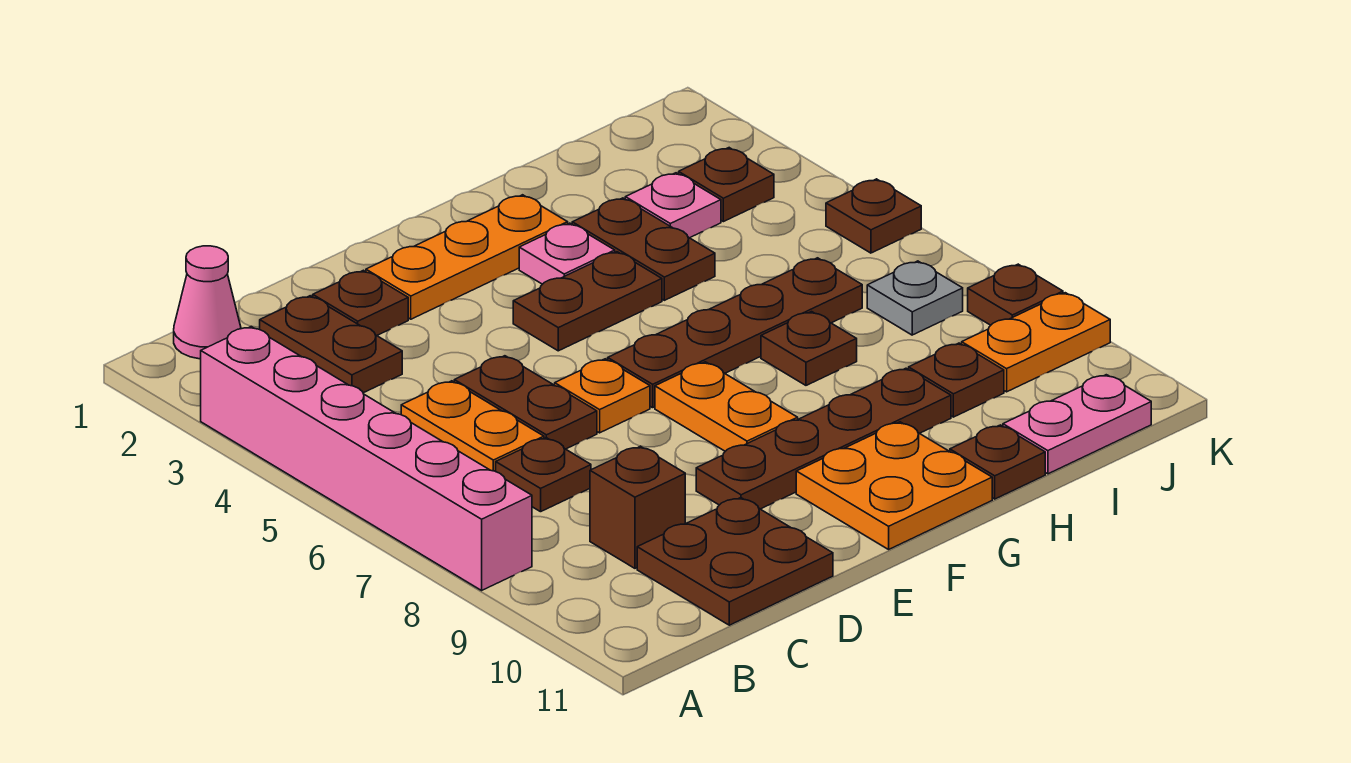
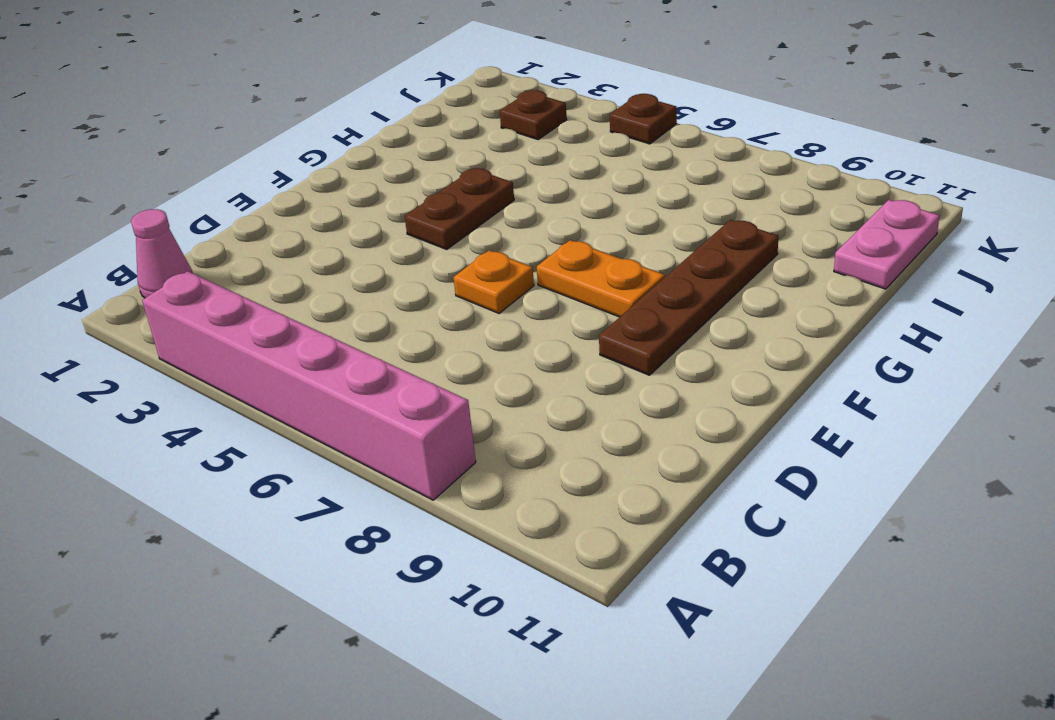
none -> brown plate C2:C3 level 1
none -> orange plate C5:C6 level 1
none -> brown plate C7 level 1

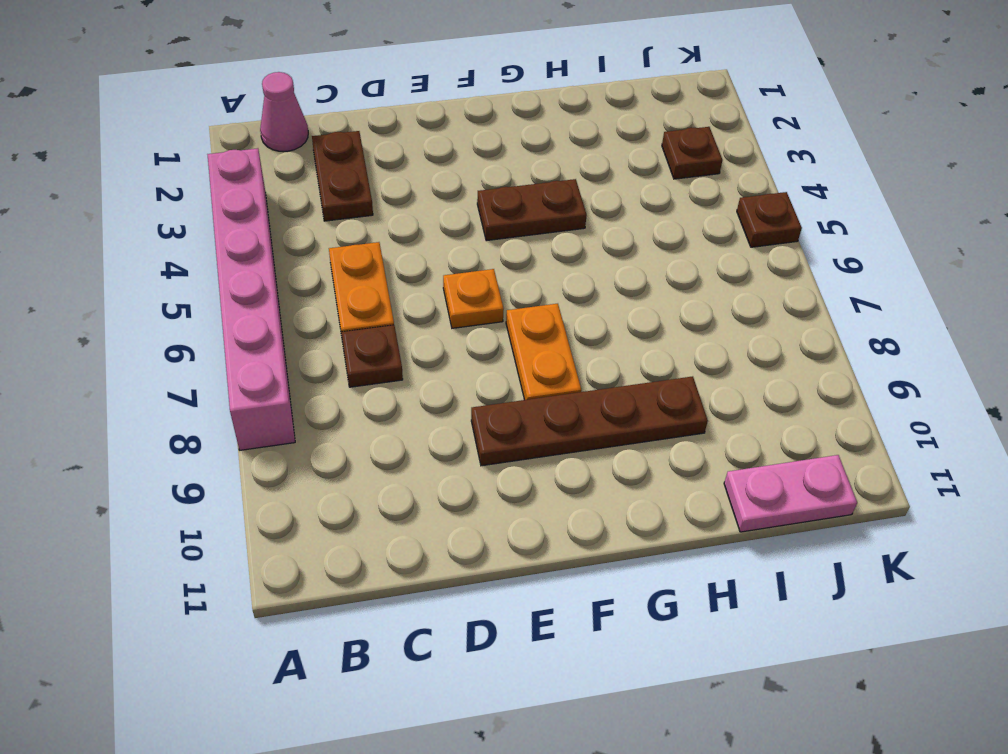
none -> brown brick C9 level 1
none -> brown plate C10:D11 level 1
none -> brown plate D2 level 1

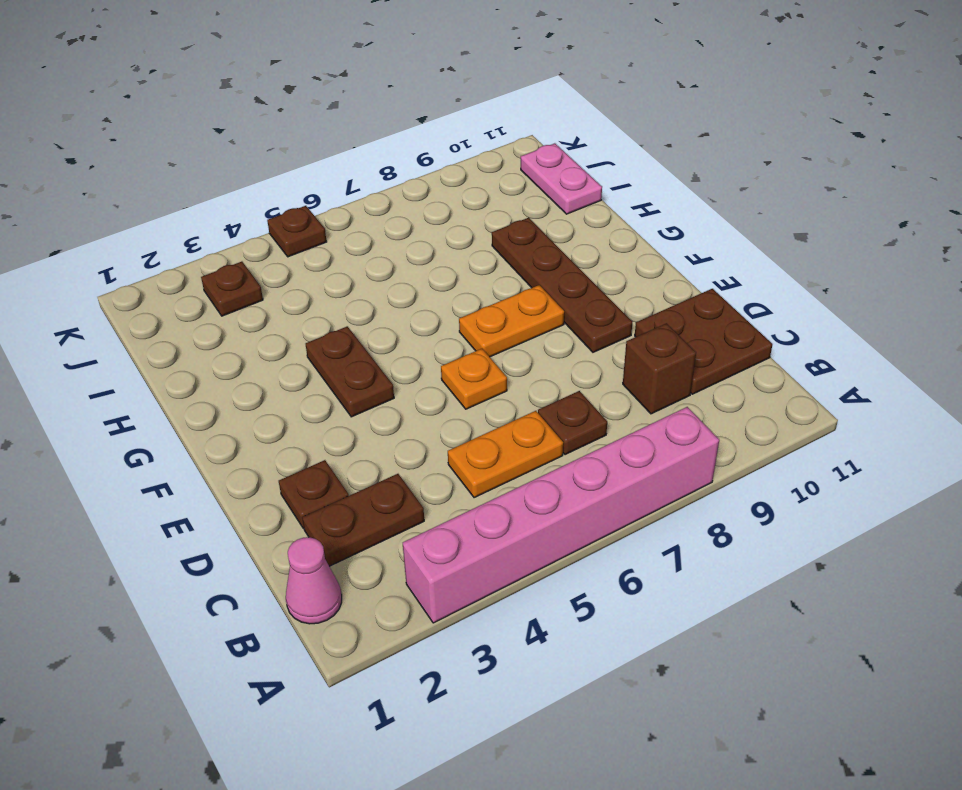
none -> brown plate D5:D6 level 1
none -> orange plate E2:G2 level 1
none -> brown plate F6:I6 level 1

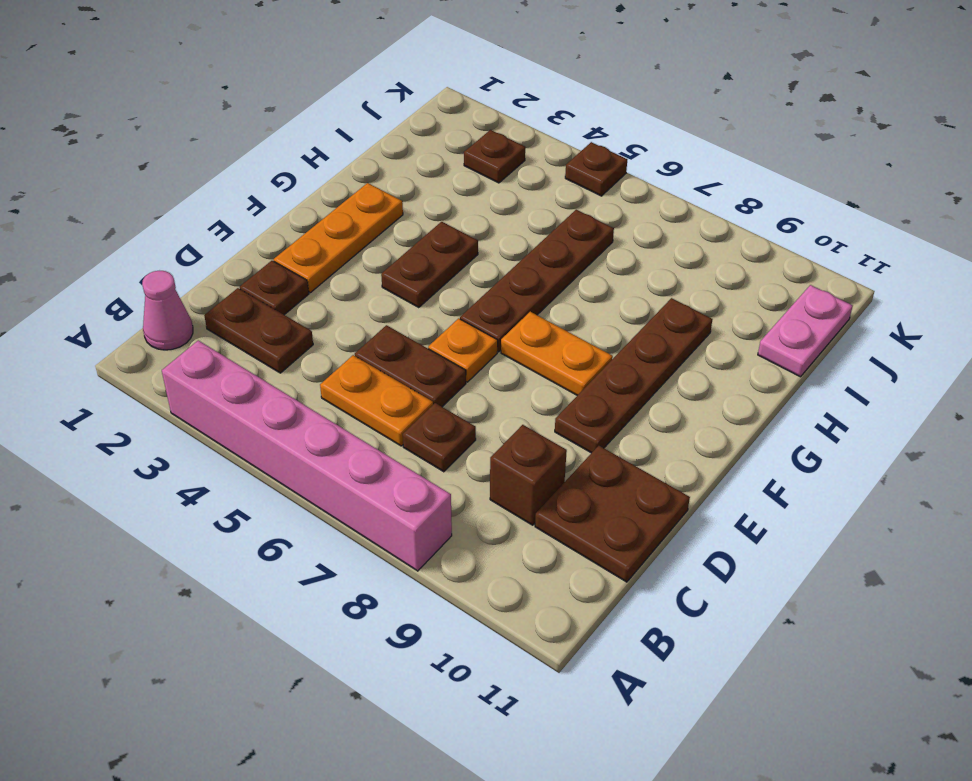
none -> orange plate F10:G11 level 1
none -> pink plate G3 level 1
none -> brown plate H3:H4 level 1

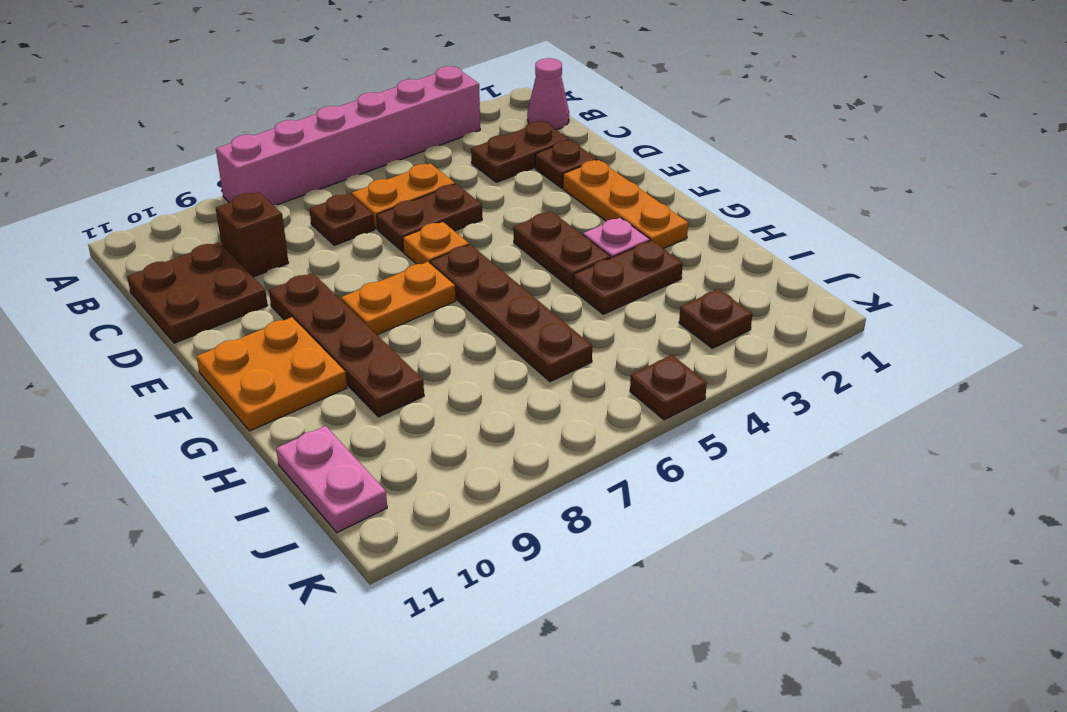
none -> brown plate H7 level 1
none -> brown plate H11 level 1
none -> pink plate I3 level 1

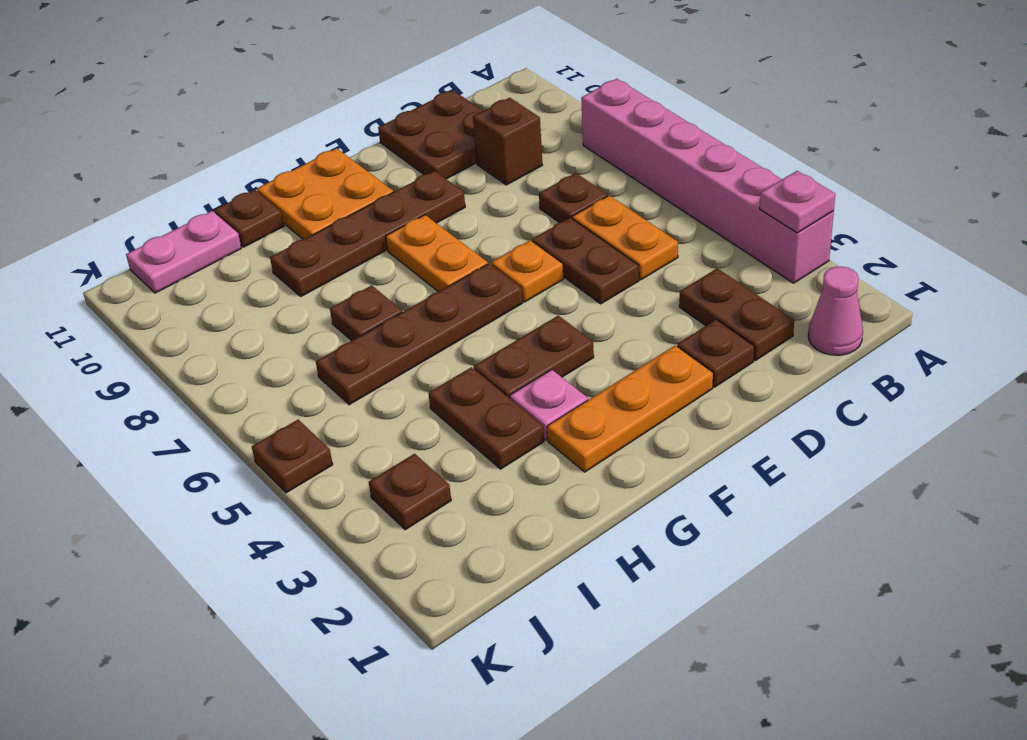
pink plate A3 level 2 -> pink plate I3 level 1
none -> brown plate I9 level 1
none -> grey plate J7 level 1
none -> orange plate J9:K9 level 1

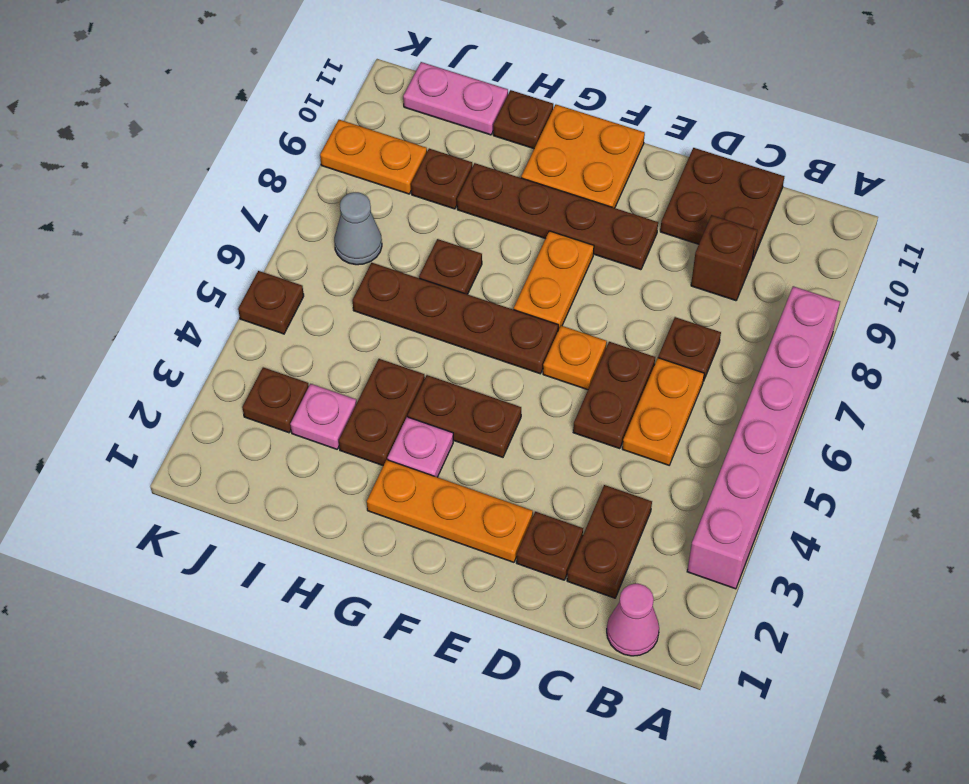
grey cone J7 level 1 -> grey plate J7 level 1
none -> brown plate K8 level 1

